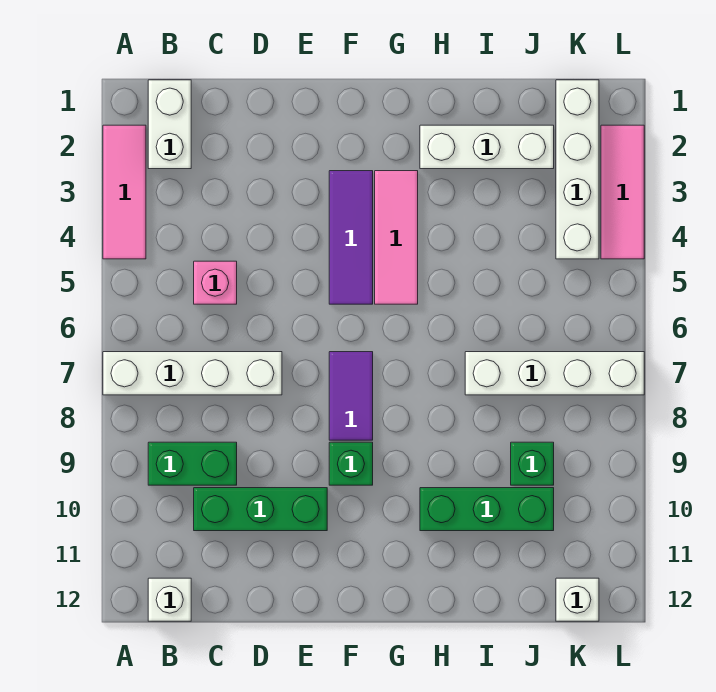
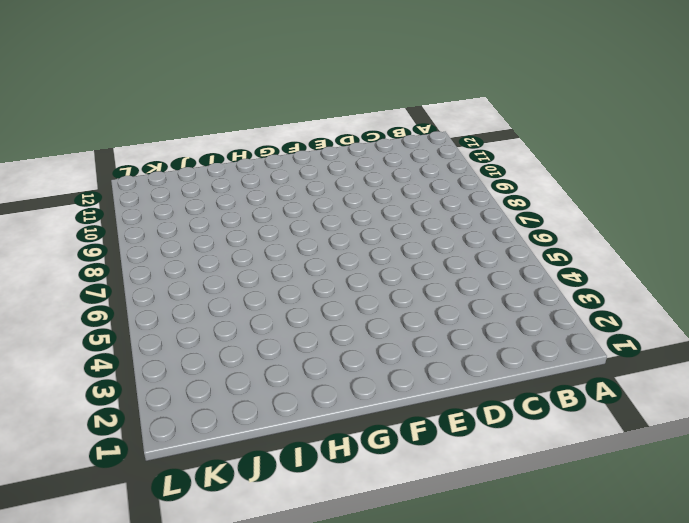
none -> pink tile A2:A4 level 1
none -> white brick A7:D7 level 1
none -> white brick B1:B2 level 1

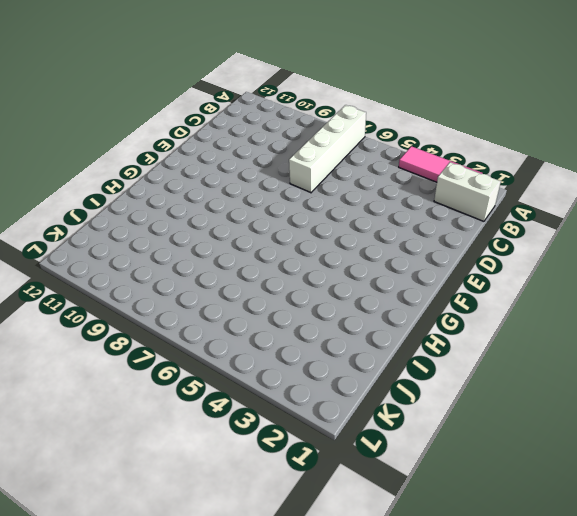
none -> green brick B9:C9 level 1
none -> white brick B12 level 1
none -> pink brick C5 level 1

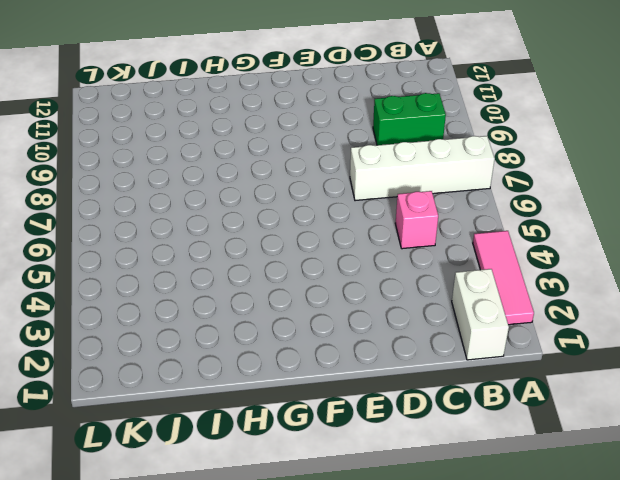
none -> white brick B12 level 1
none -> green brick C10:E10 level 1
none -> purple tile F3:F5 level 1

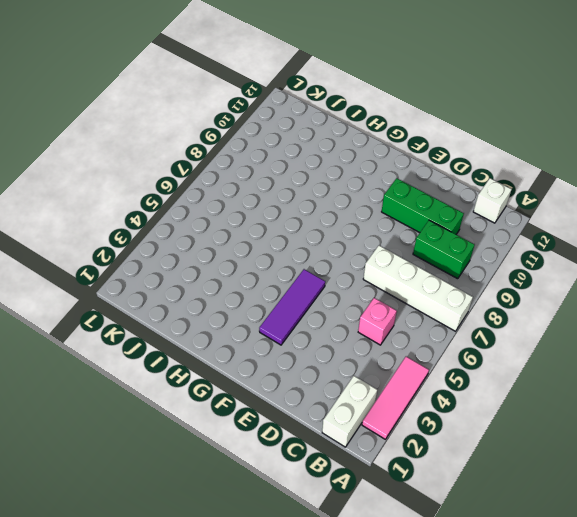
none -> purple tile F7:F8 level 1
none -> green brick F9 level 1
none -> pink tile G3:G5 level 1

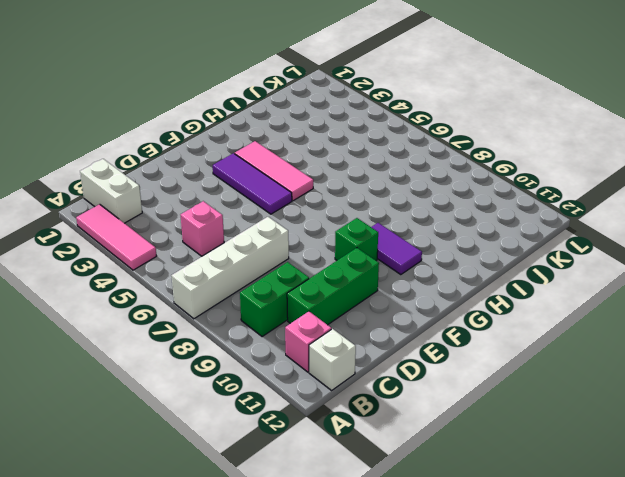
pink brick B11 level 1 -> none
purple tile G9:G10 level 1 -> purple tile F7:F8 level 1
none -> white brick H2:J2 level 1
none -> green brick H10:J10 level 1
none -> white brick I7:L7 level 1

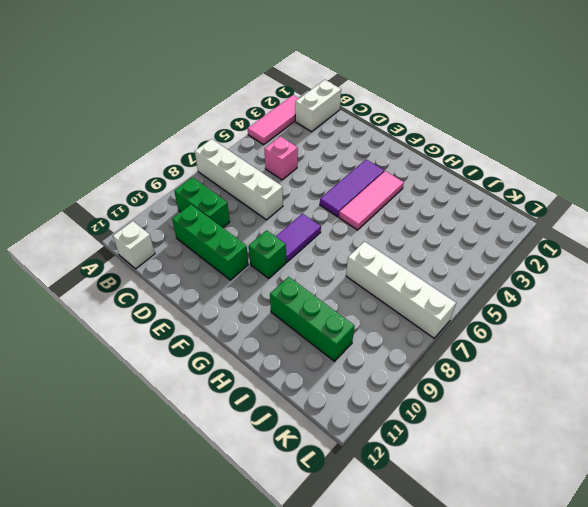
none -> white brick H2:J2 level 1
none -> green brick J9 level 1
none -> white brick K1:K4 level 1

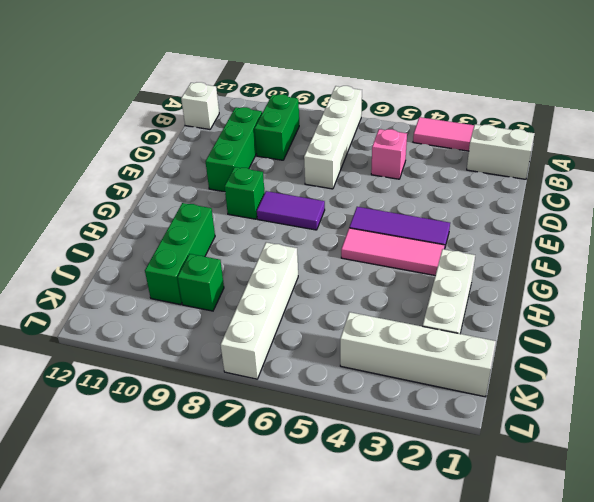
none -> white brick K12 level 1
none -> pink tile L2:L4 level 1

